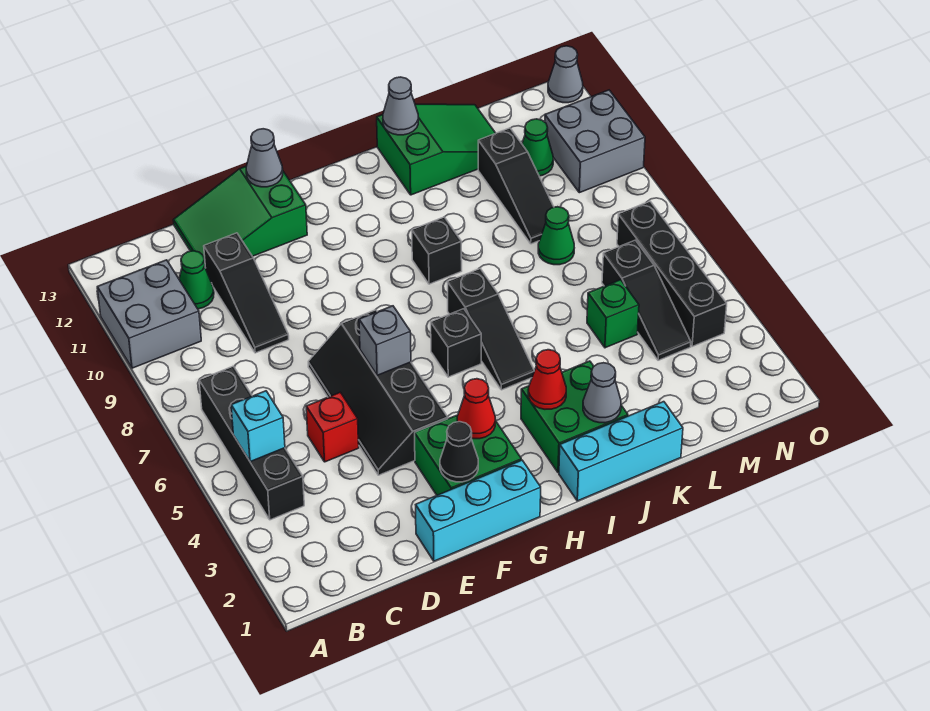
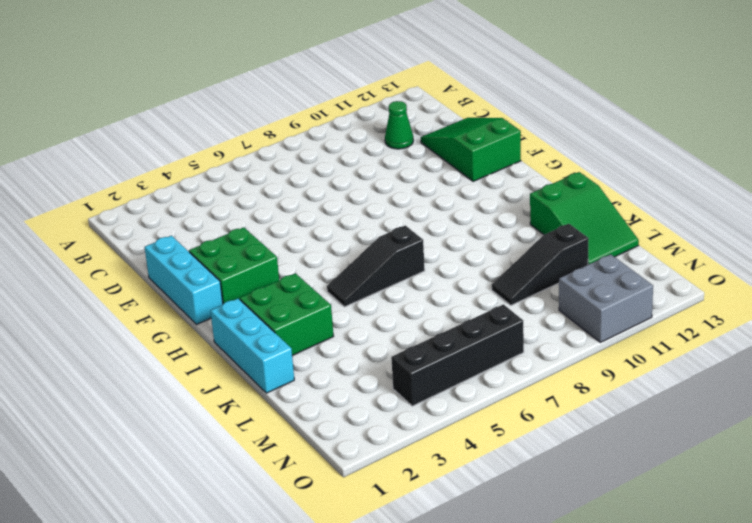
none -> grey brick A10:B11 level 1
none -> black brick B4:B7 level 1
none -> red brick D5 level 1
none -> black slope D9:D11 level 1 top 11

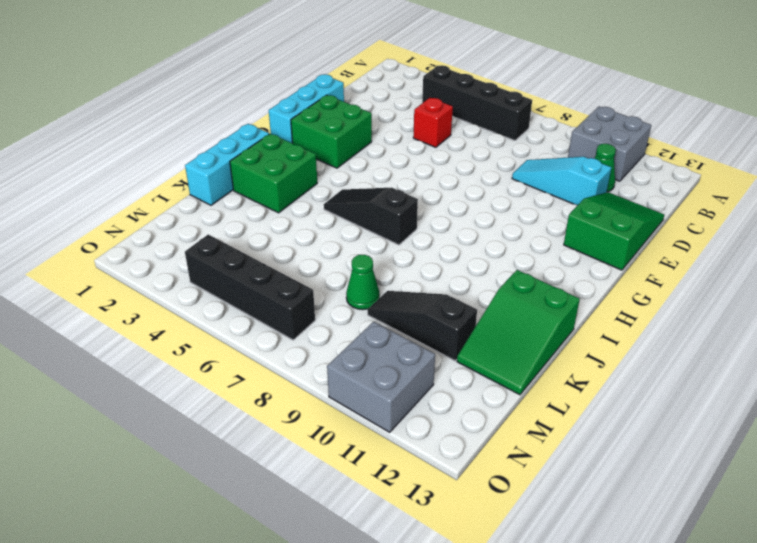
cyan slope D9:D11 level 1 top 11 -> black slope D9:D11 level 1 top 11
none -> black slope E4:F7 level 1 top F
none -> black brick H6 level 1
none -> black brick I9 level 1
none -> green brick L5 level 1

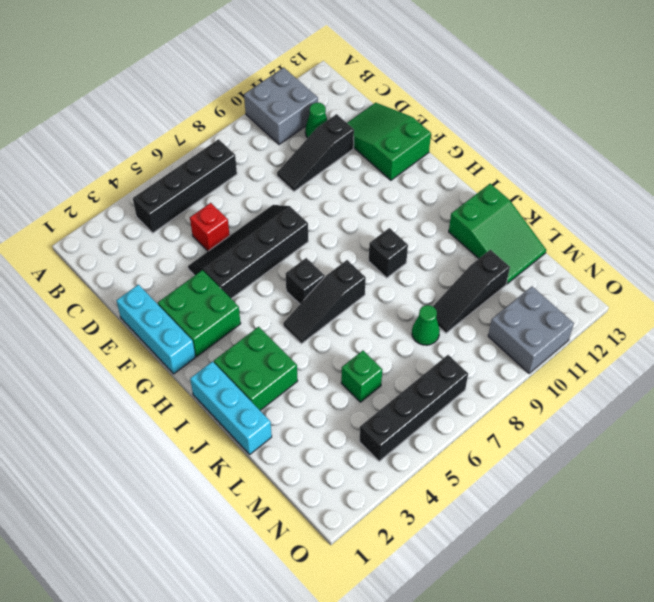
none -> black slope M4:M6 level 1 top 6
none -> green cone M11 level 1
none -> grey cone O13 level 1
none -> cyan brick B5 level 2

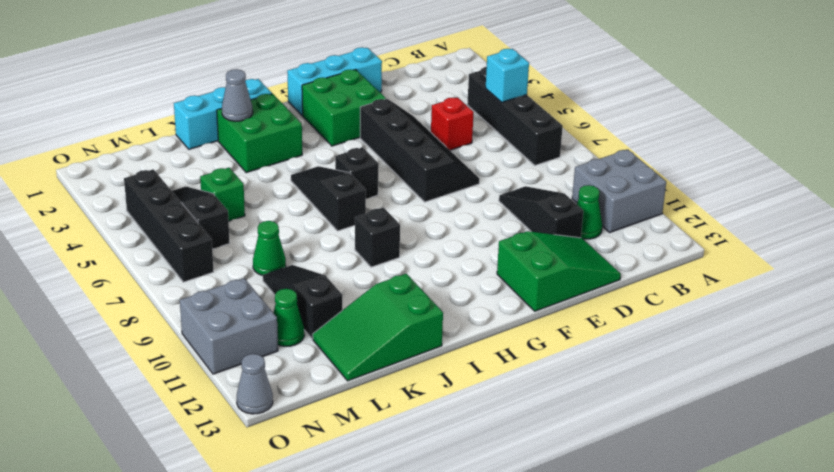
none -> black cone F2 level 2
none -> grey brick F6 level 2
none -> grey cone F13 level 2
none -> red cone G3 level 2

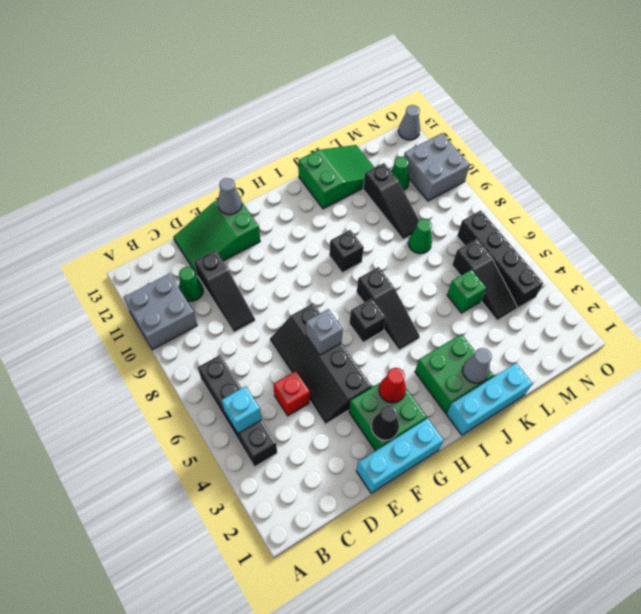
none -> red cone I3 level 2
none -> grey cone J13 level 2

